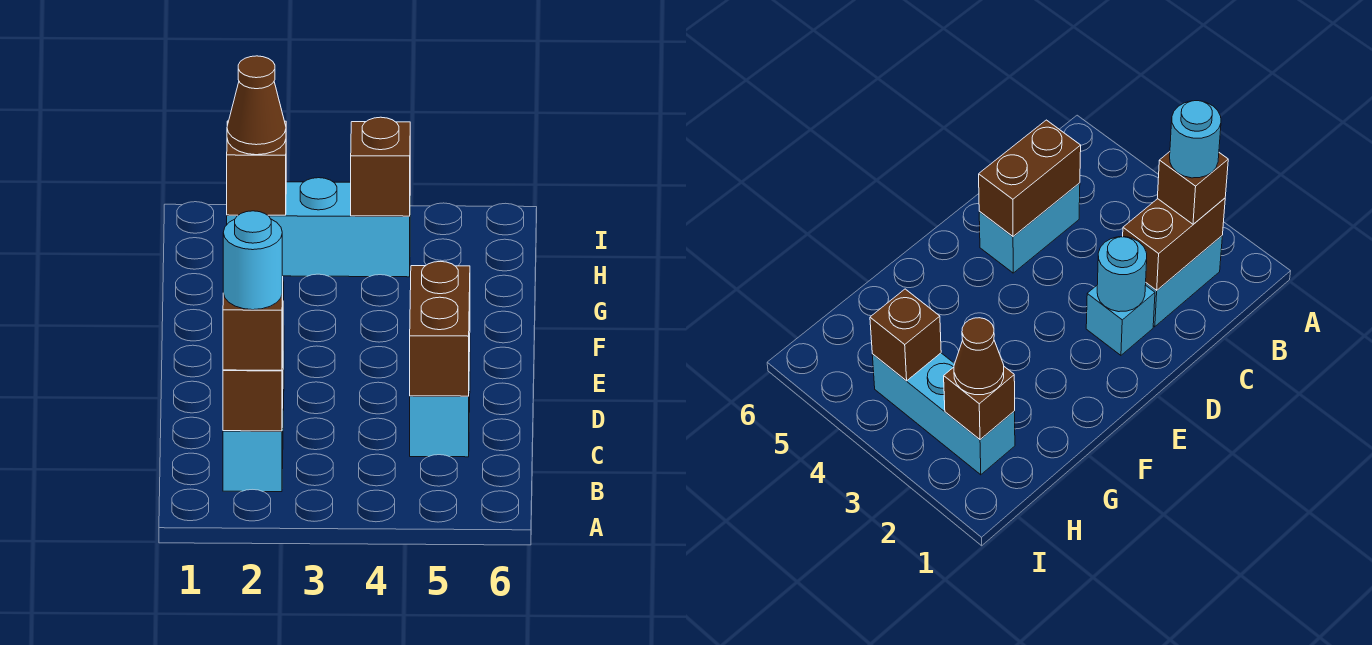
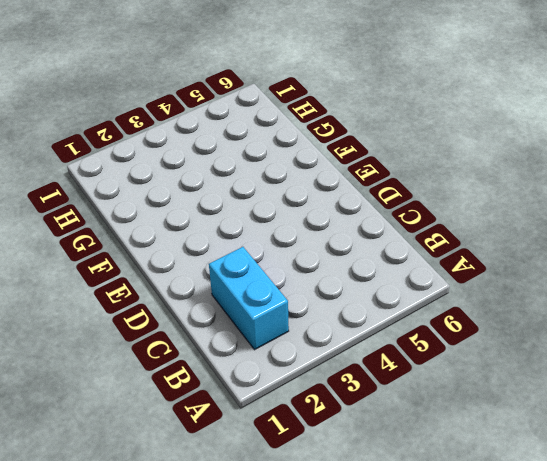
none -> cyan brick C5:D5 level 1
none -> cyan brick D2 level 1
none -> cyan brick H2:H4 level 1

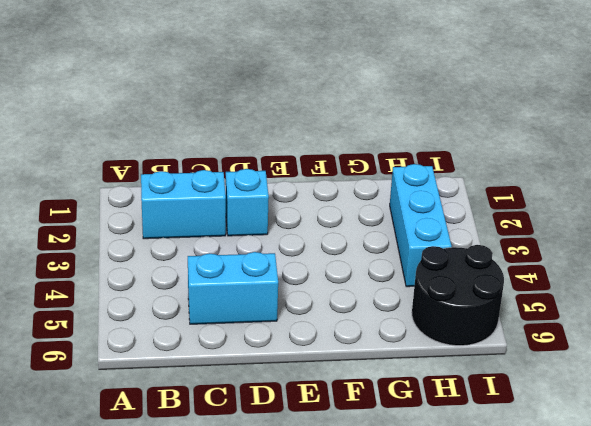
black round brick H5:I6 level 1 -> none
none -> brown brick B2:C2 level 2
none -> brown brick C5:D5 level 2
none -> cyan round brick D2 level 2

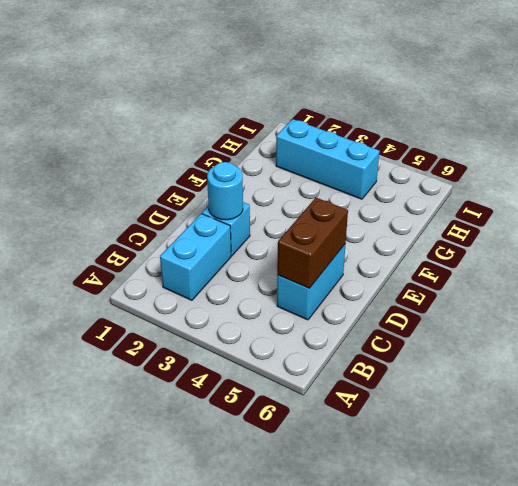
none -> brown brick B2:C2 level 2
none -> brown brick H2 level 2
none -> brown brick H4 level 2

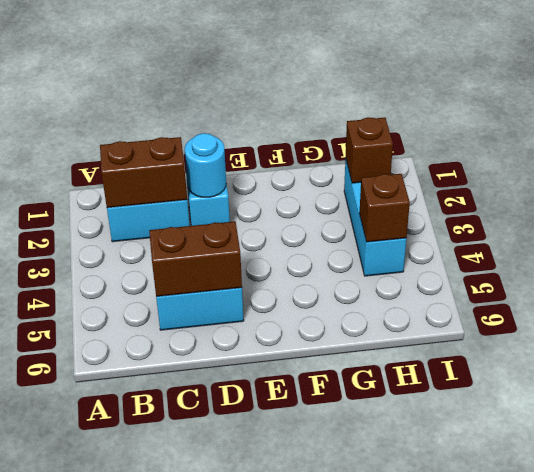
none -> brown brick B2 level 3
none -> brown cone H2 level 3
none -> cyan round brick B2 level 4

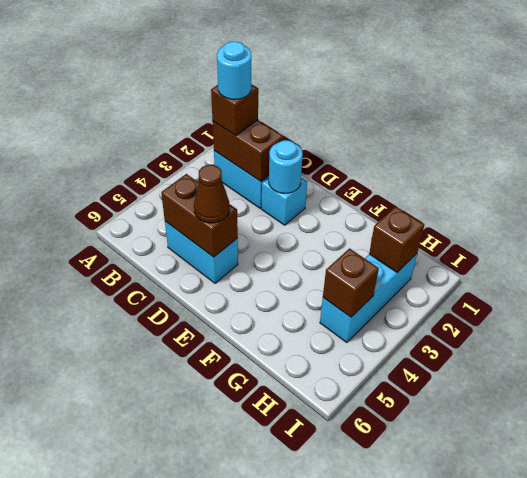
brown cone D5 level 3 -> brown cone H2 level 3

